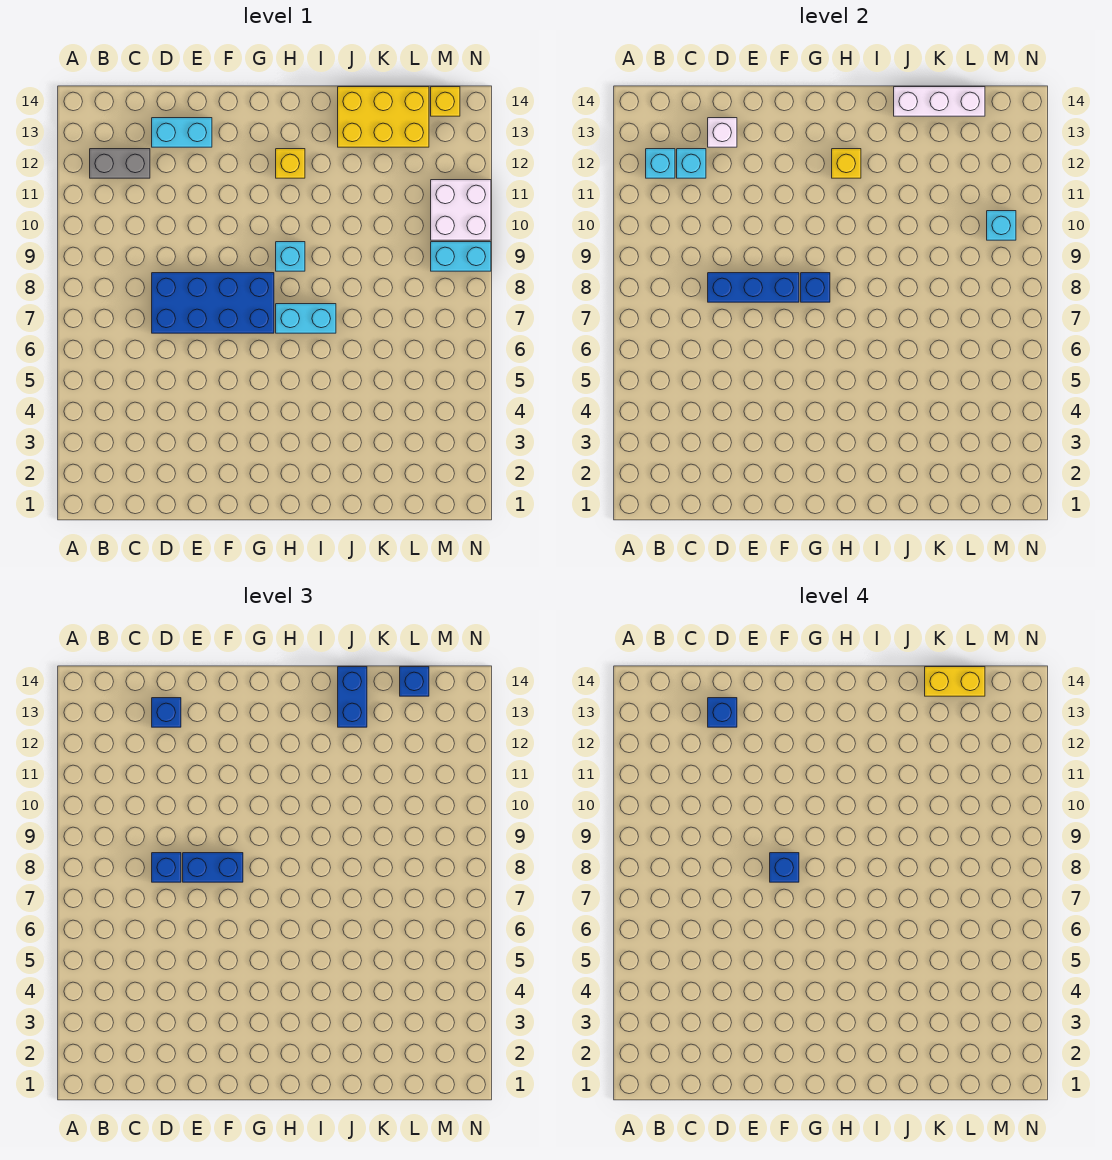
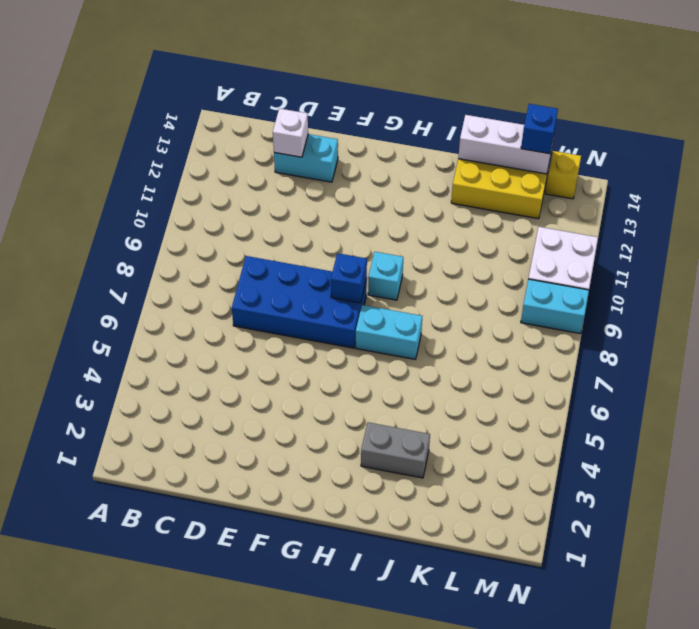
grey brick I3:J3 level 1 -> grey brick B12:C12 level 1
none -> yellow brick H12 level 1
none -> cyan brick B12 level 2
none -> cyan brick C12 level 2

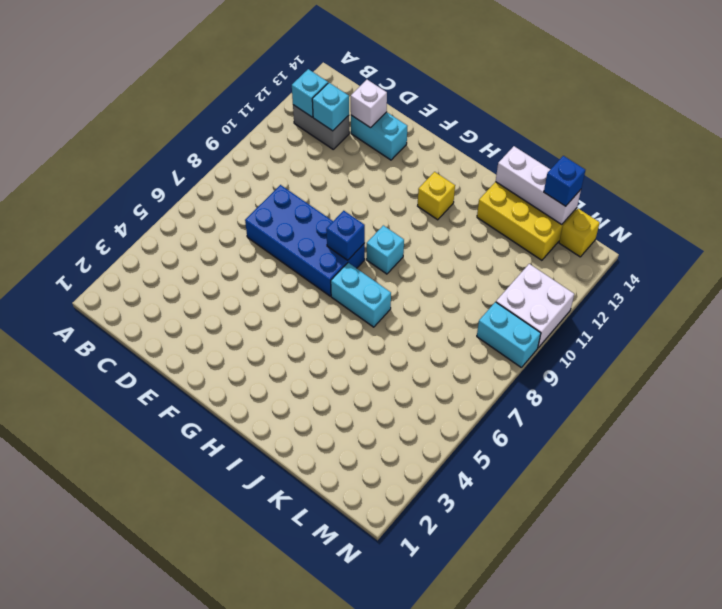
none -> blue brick D8:F8 level 2
none -> yellow brick H12 level 2
none -> cyan brick M10 level 2

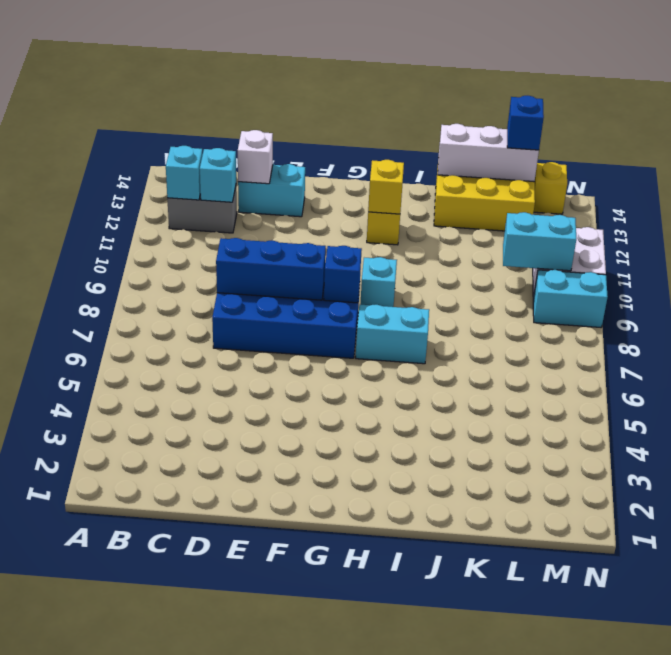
cyan brick L10:M10 level 2 -> cyan brick M10 level 2
none -> blue brick D8 level 3
none -> blue brick D13 level 3
none -> blue brick E8:F8 level 3

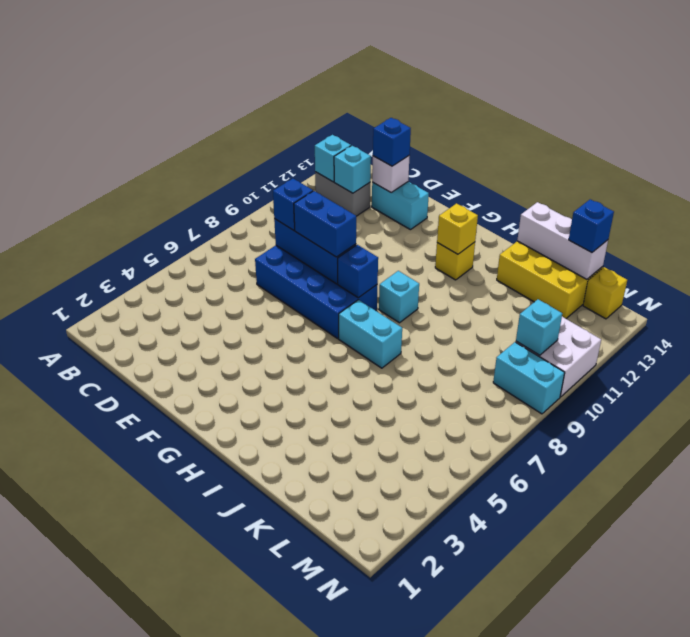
none -> blue brick J13:J14 level 3
none -> blue brick D13 level 4
none -> blue brick F8 level 4

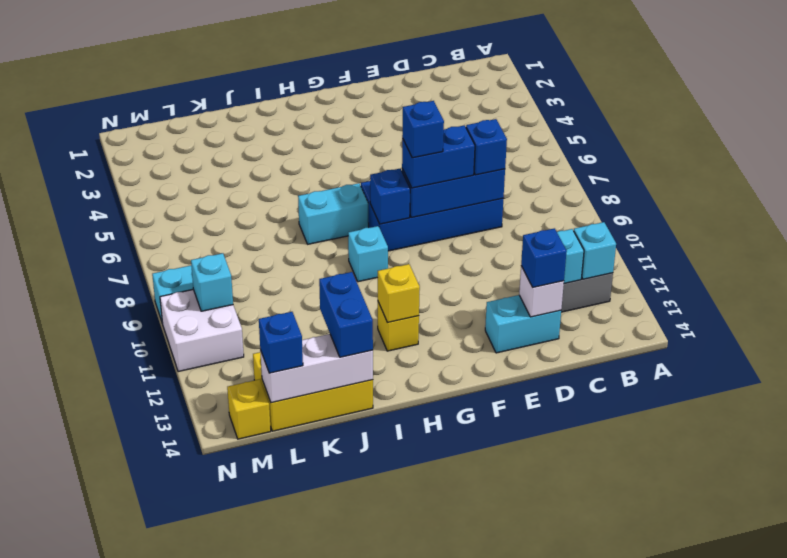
none -> blue brick D13 level 4
none -> yellow brick K14:L14 level 4

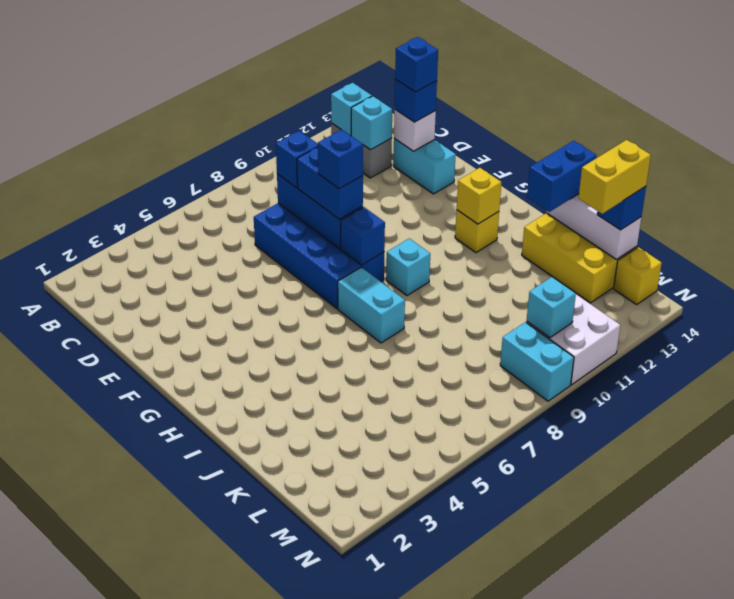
yellow brick L13:L14 level 4 -> yellow brick K14:L14 level 4

